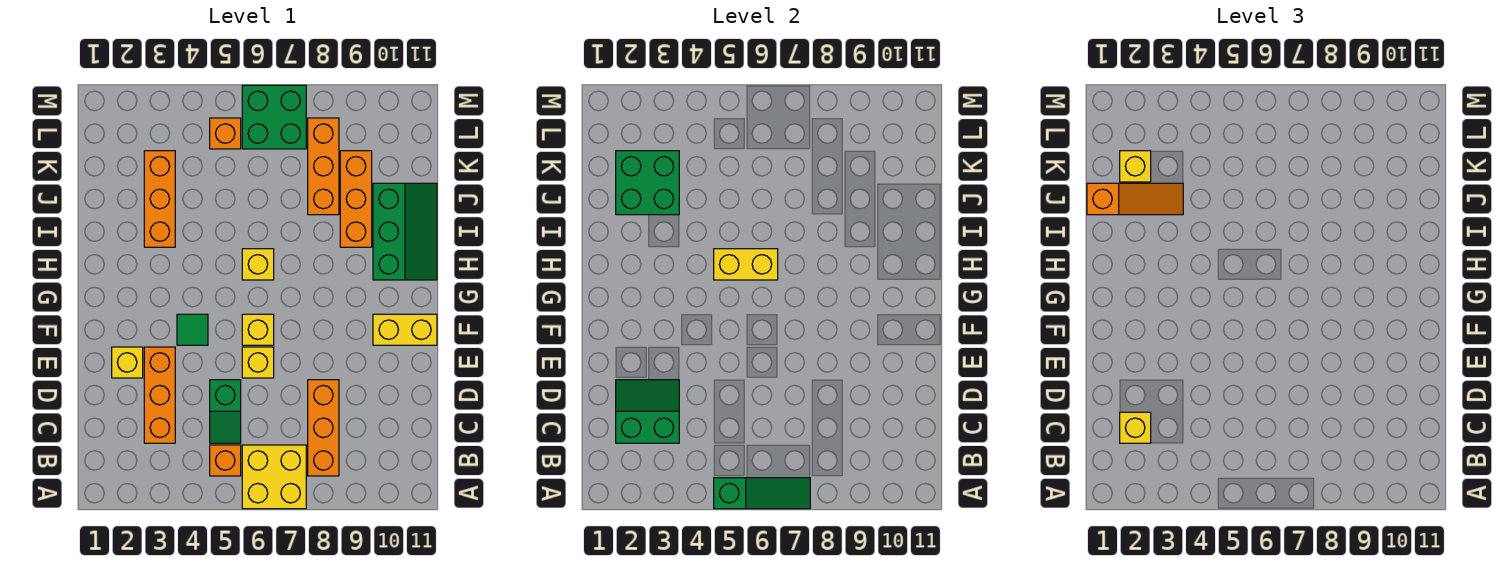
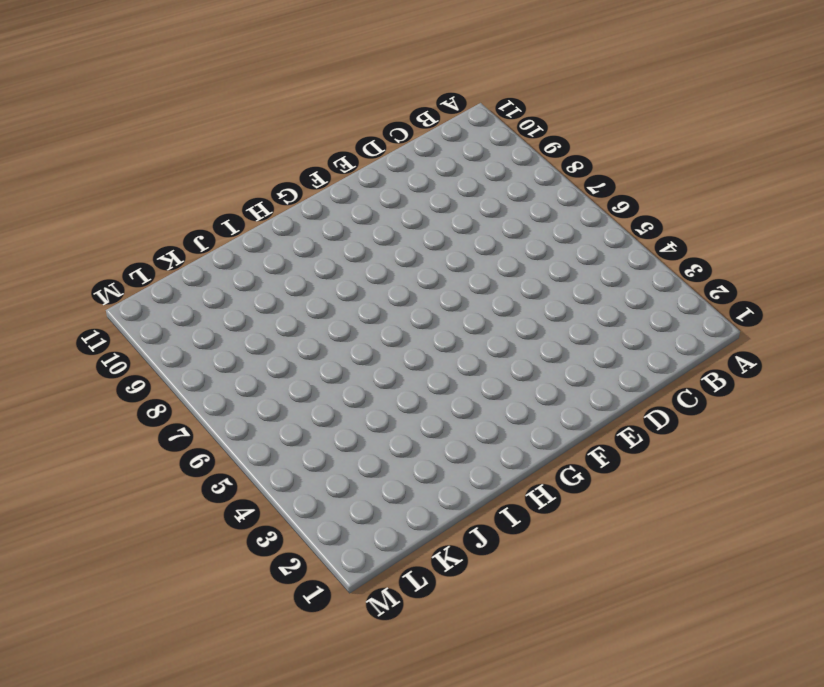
none -> yellow brick A6:B7 level 1
none -> orange brick B5 level 1
none -> orange brick B8:D8 level 1

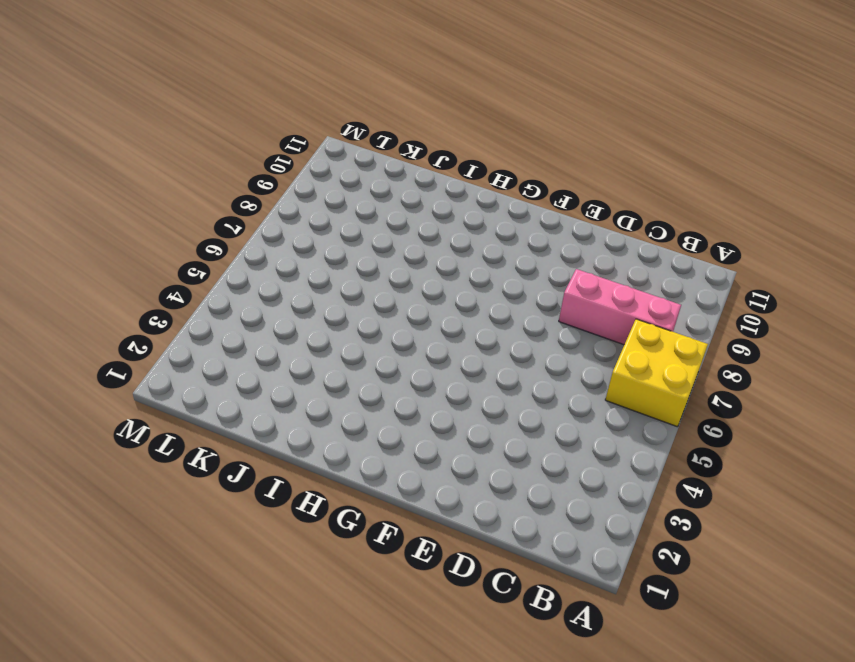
pink brick B8:D8 level 1 -> orange brick B8:D8 level 1
none -> orange brick B5 level 1
none -> orange brick C3:E3 level 1
none -> green slope C5:D5 level 1 top D

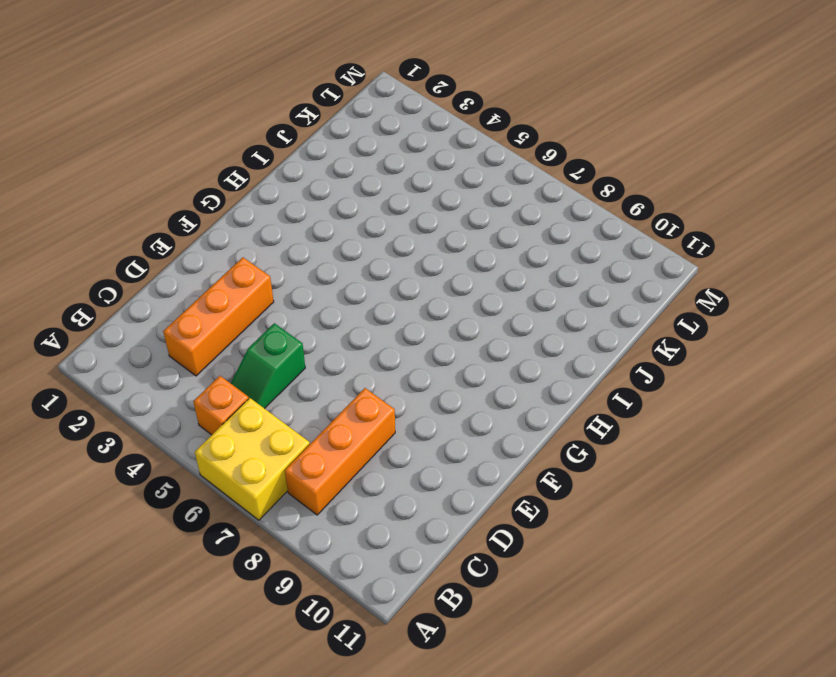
none -> yellow brick E2 level 1
none -> yellow brick E6 level 1
none -> green tile F4 level 1

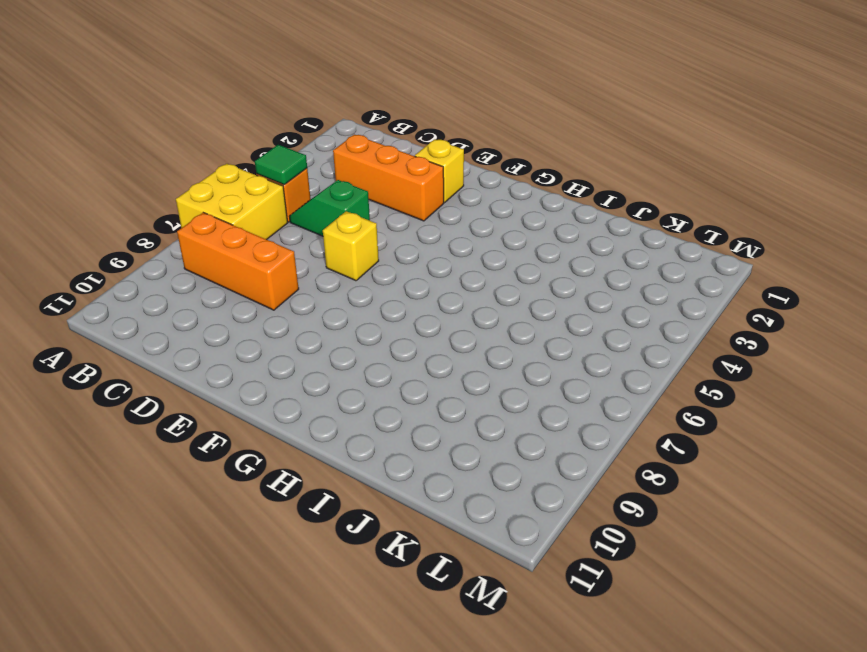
green tile B5 level 2 -> green tile F4 level 1
none -> yellow brick F6 level 1
none -> yellow brick F10:F11 level 1
none -> yellow brick H6 level 1

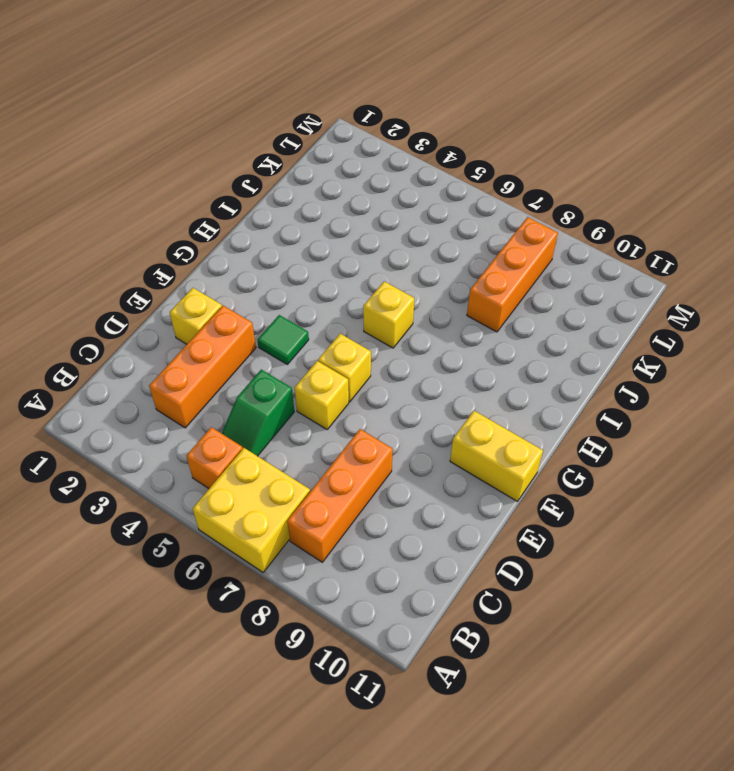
none -> green slope H10:J11 level 1 top 10
none -> orange brick I3:K3 level 1
none -> orange brick I9:K9 level 1

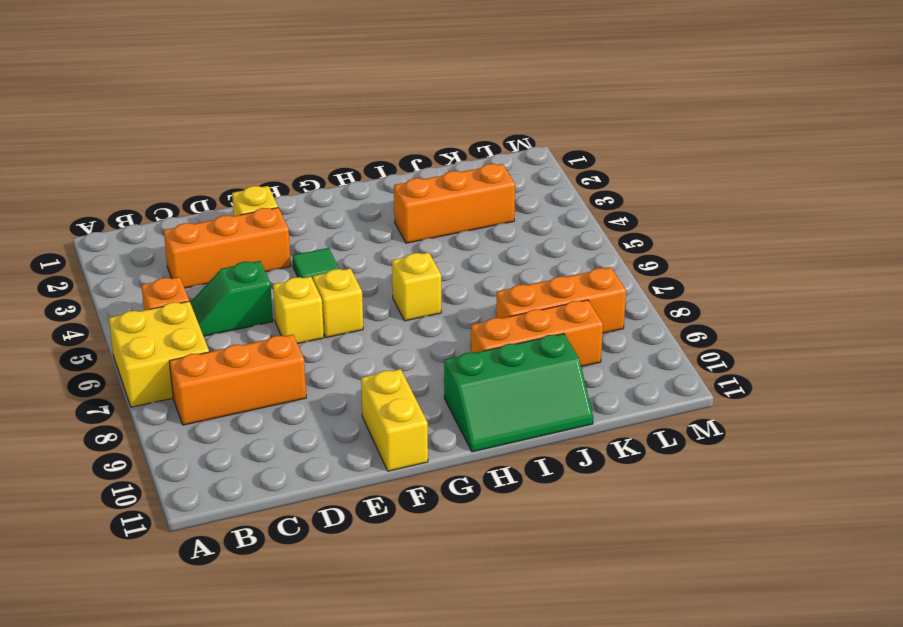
none -> orange brick L5 level 1
none -> green brick L6:M7 level 1
none -> green slope A5:A7 level 2 top 5

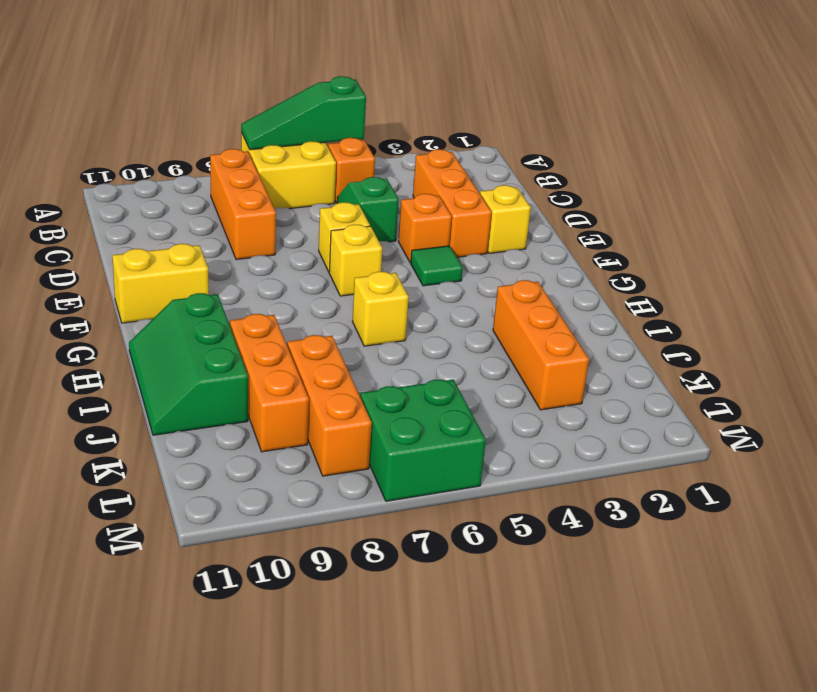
orange brick E4 level 1 -> orange brick L5 level 1
none -> green slope C2:D3 level 2 top C
none -> yellow brick H5:H6 level 2
none -> green brick J2:K3 level 2

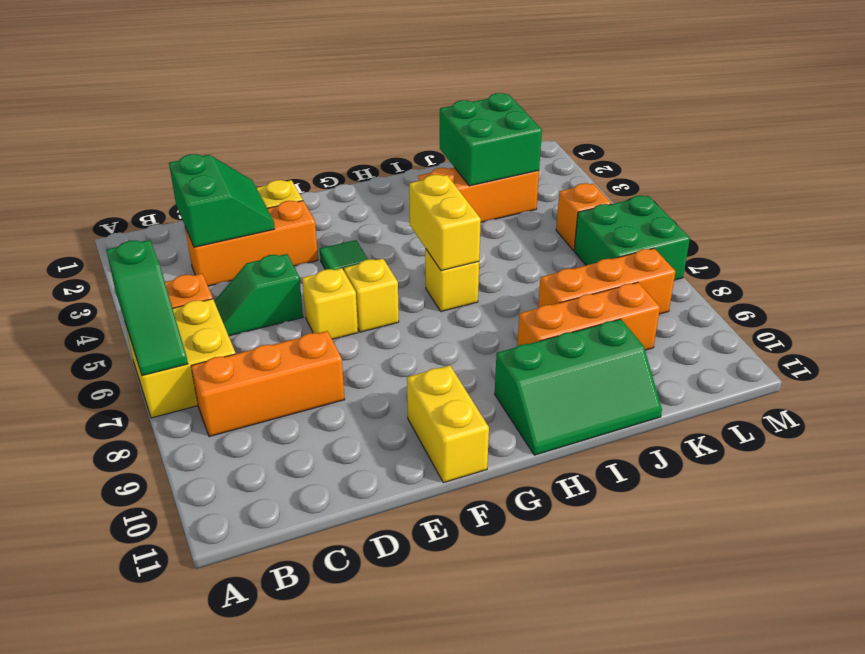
none -> yellow brick C2 level 3
none -> orange slope J1:J3 level 3 top 1
none -> yellow brick K2 level 3

